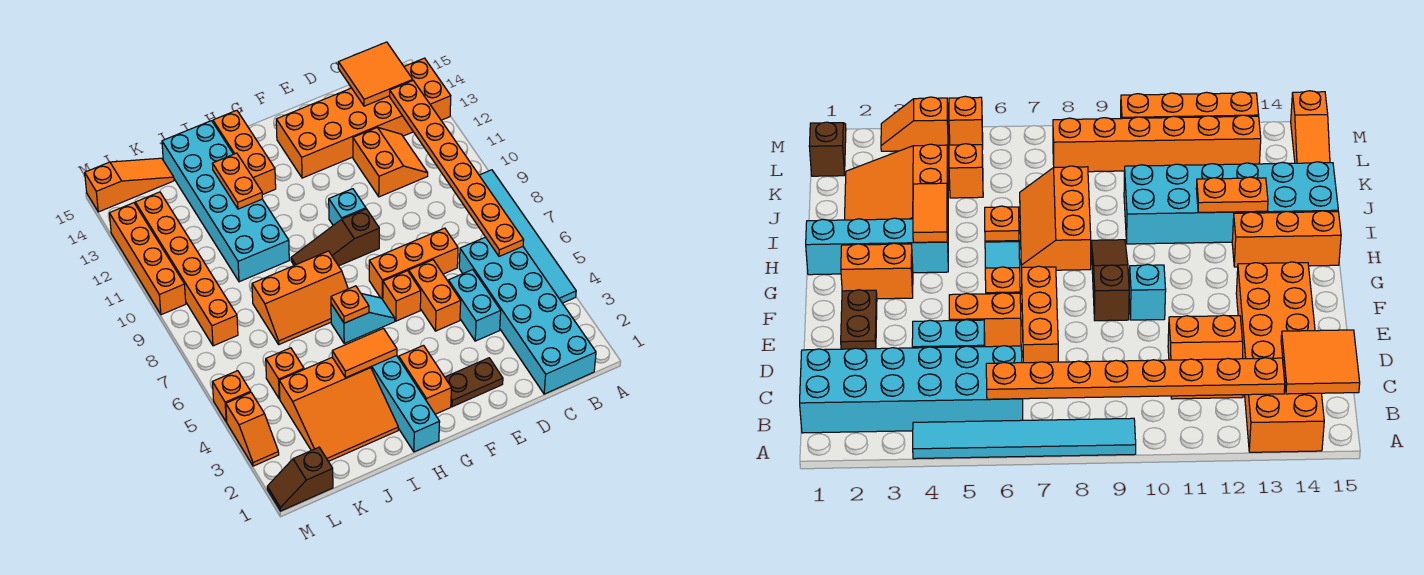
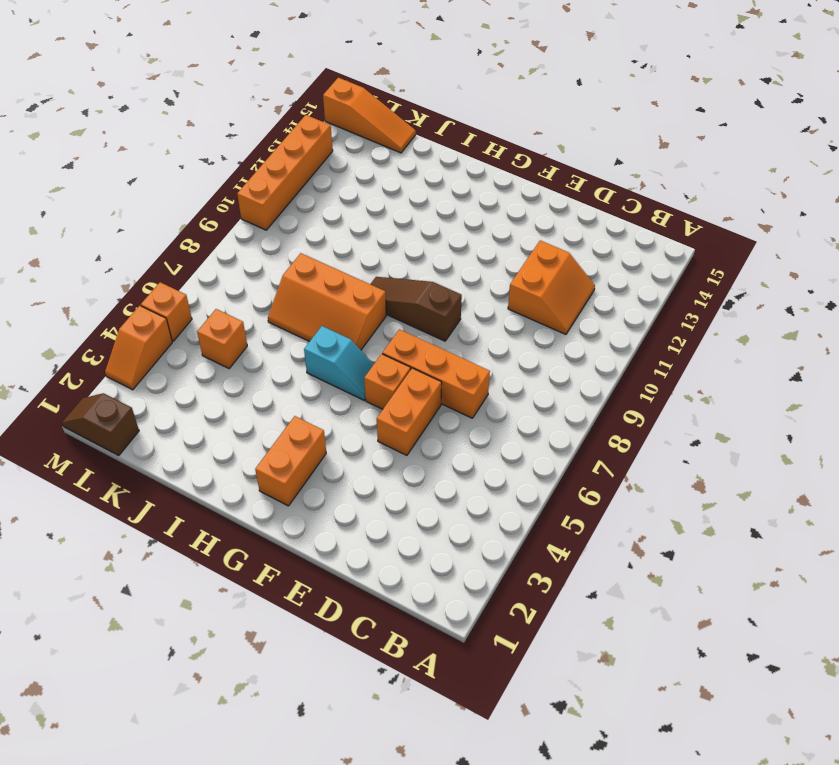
none -> cyan tile A4:A9 level 1
none -> orange brick A13:F14 level 1
none -> cyan brick B1:C6 level 1
none -> cyan brick D4:D5 level 1

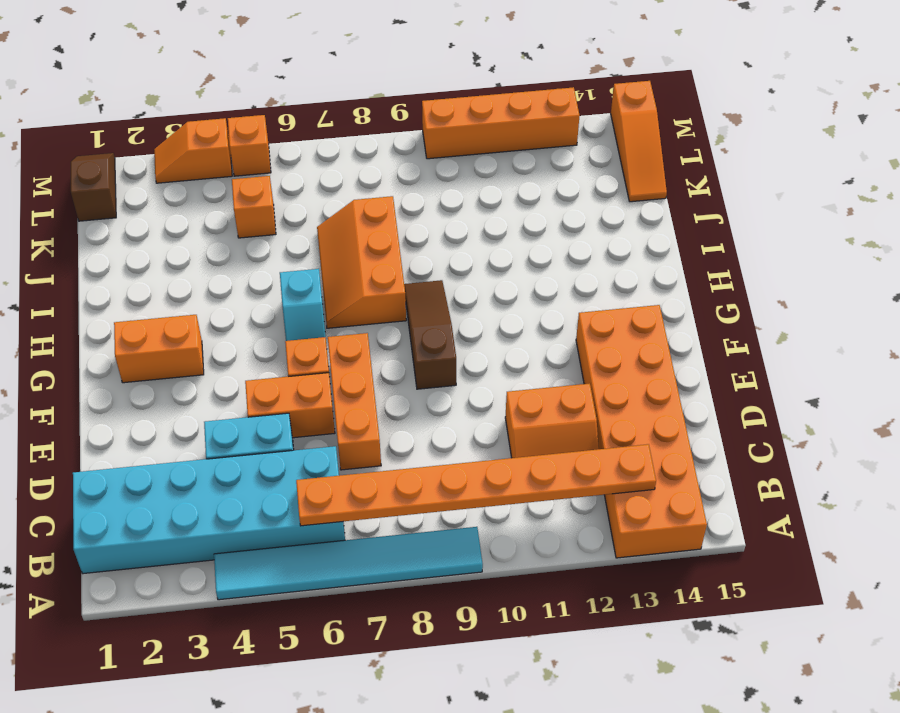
none -> brown plate E2:F2 level 1
none -> cyan brick F10 level 1
none -> cyan brick H1:H4 level 1
none -> orange brick H13:H15 level 1

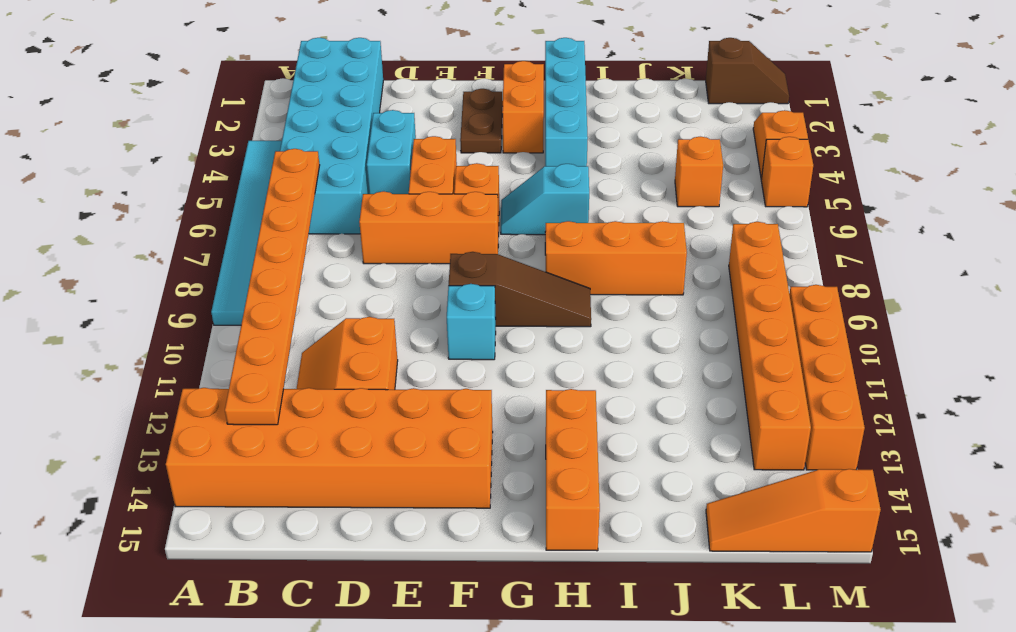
brown plate F2:F3 level 1 -> brown plate E2:F2 level 1
none -> orange slope I2:K4 level 1 top 4
none -> cyan brick I10:J15 level 1
none -> orange tile B14:C15 level 2
none -> orange tile H4:I4 level 2

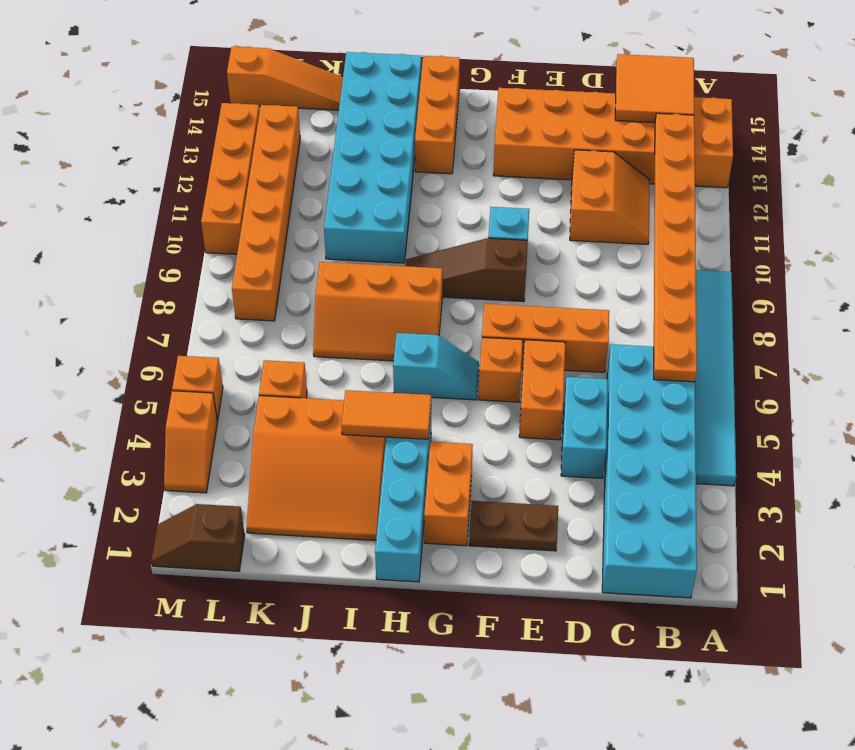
none -> orange plate H6 level 2
none -> orange plate I12:I13 level 2

